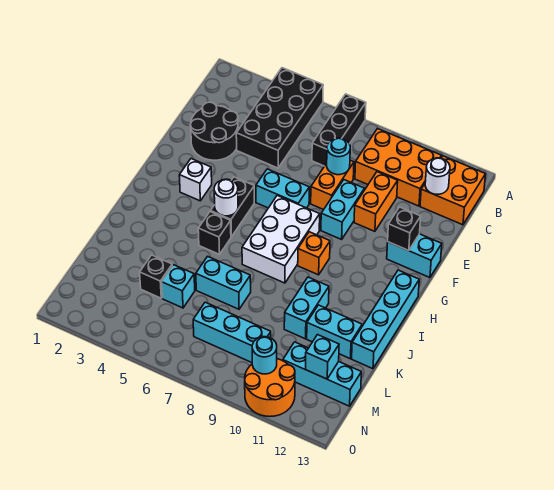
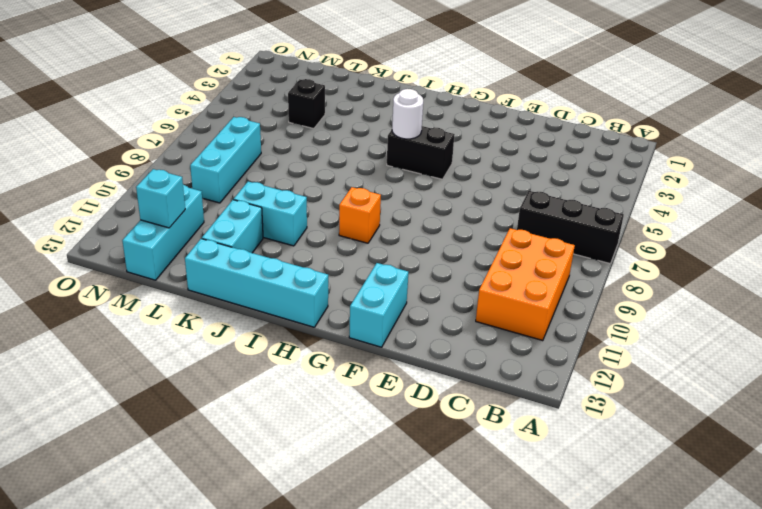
none -> black brick A4:D5 level 1
none -> orange brick B12:C13 level 1
none -> black round brick D2:E3 level 1
none -> orange brick D8:E8 level 1

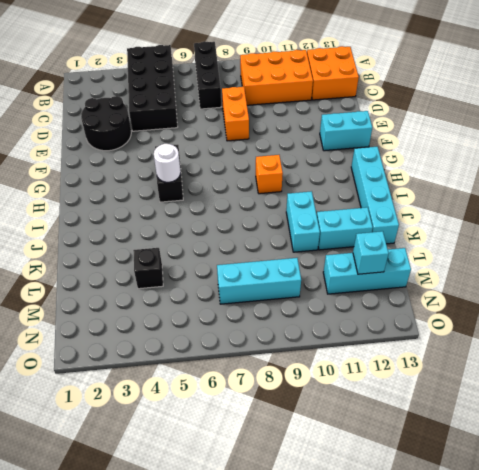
none -> orange brick D10:E10 level 1
none -> cyan brick E9:F9 level 1
none -> cyan brick F6:F7 level 1
none -> white brick G3 level 1

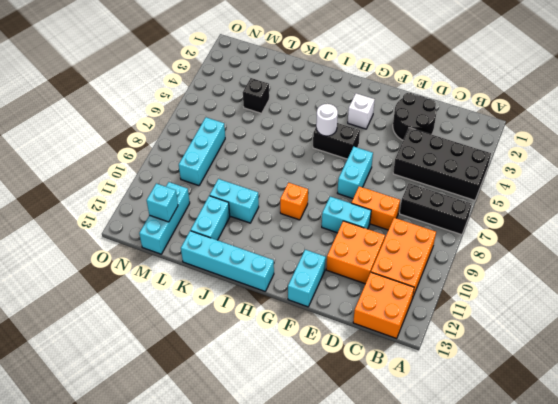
orange brick D10:E11 level 1 -> orange brick D10:E10 level 1
none -> white brick G7:I8 level 1
none -> black brick I5 level 1
none -> cyan brick K6:K7 level 1
none -> cyan brick L5 level 1

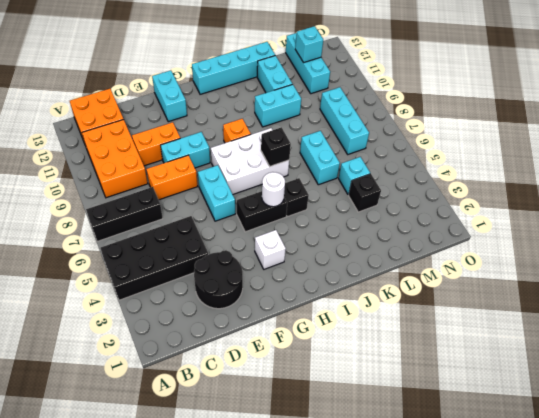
black brick I7 level 2 -> black brick F12 level 2
none -> orange round brick N10:O11 level 1
none -> white round brick C12 level 2
none -> cyan round brick D8 level 2
none -> cyan round brick N10 level 2

